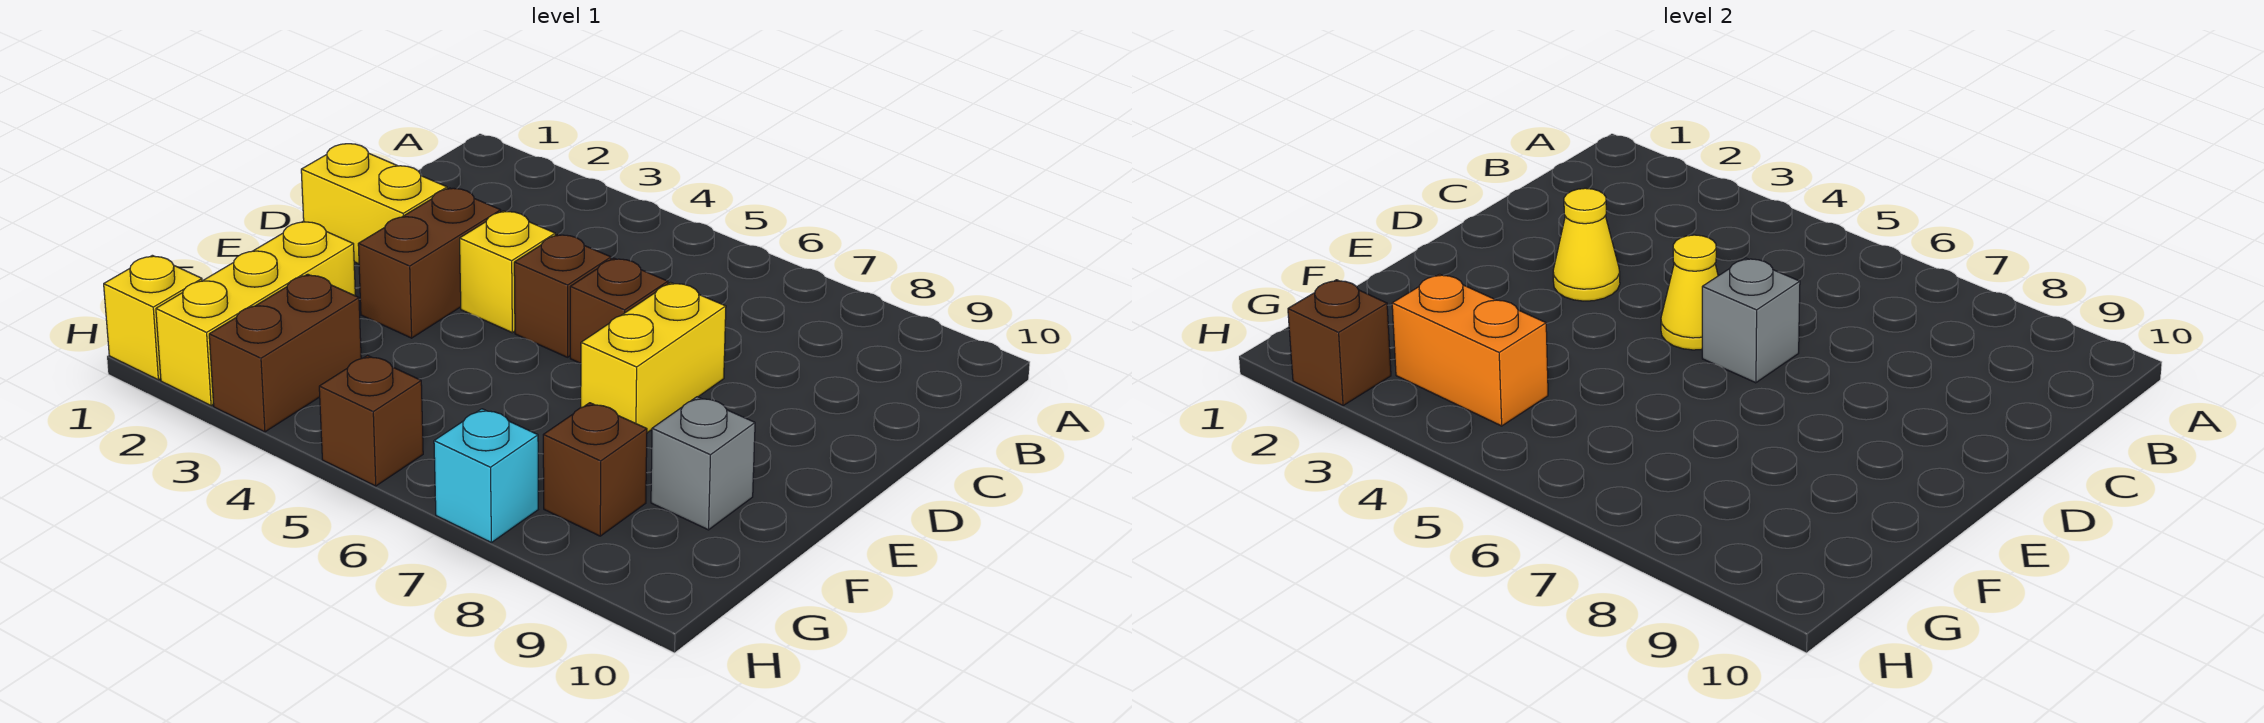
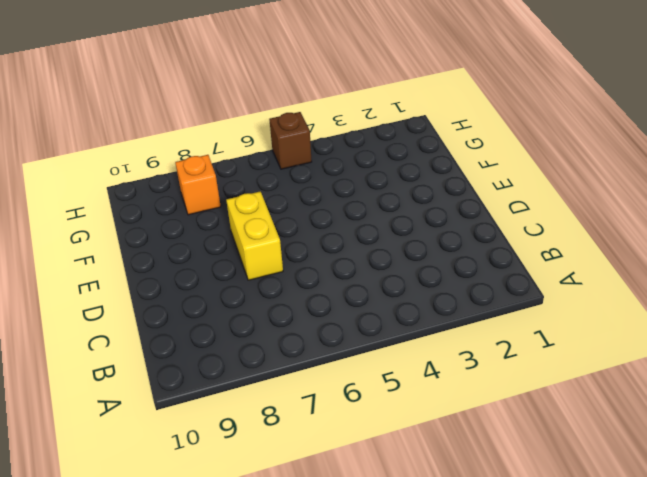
orange brick G8 level 1 -> brown brick G8 level 1
none -> yellow brick D1:D2 level 1
none -> brown brick D3:E3 level 1
none -> yellow brick D4 level 1

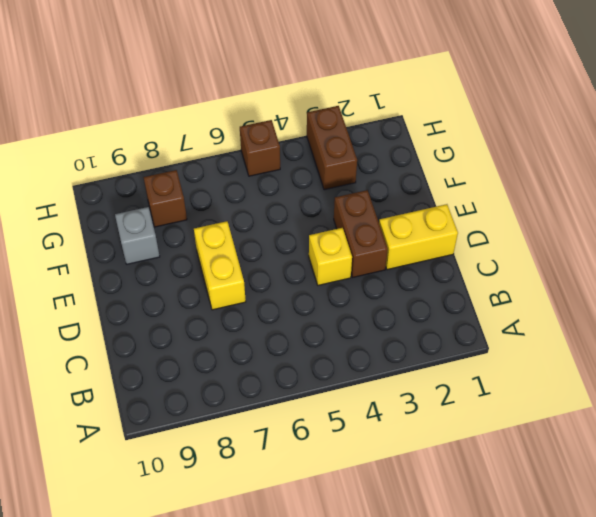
none -> brown brick D5 level 1
none -> brown brick D6 level 1
none -> yellow brick F2:H2 level 1

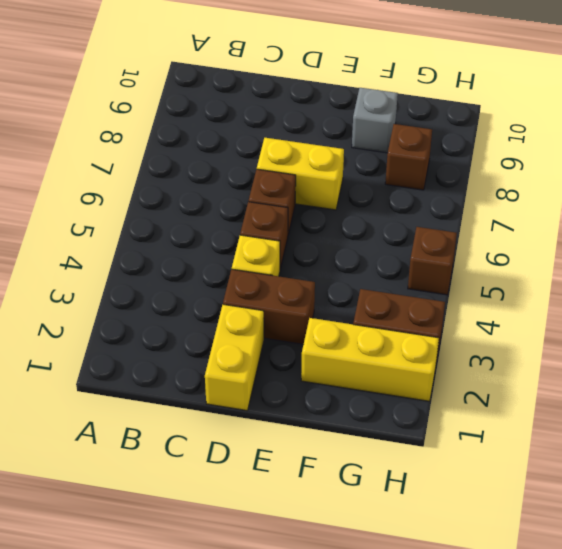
none -> yellow brick H1 level 1
none -> cyan brick H7 level 1
none -> yellow cone D3 level 2

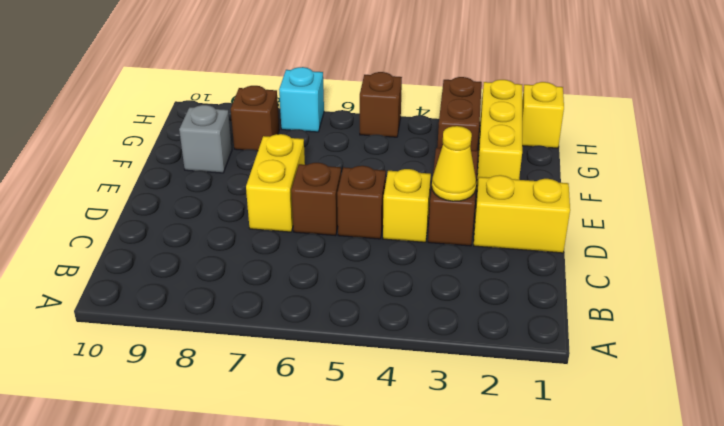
none -> yellow cone D5 level 2
none -> grey brick D6 level 2
none -> orange brick G3:G4 level 2

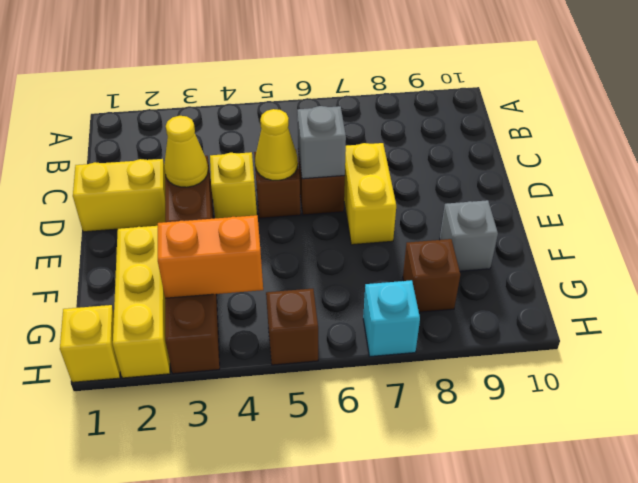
none -> brown brick H2 level 2

